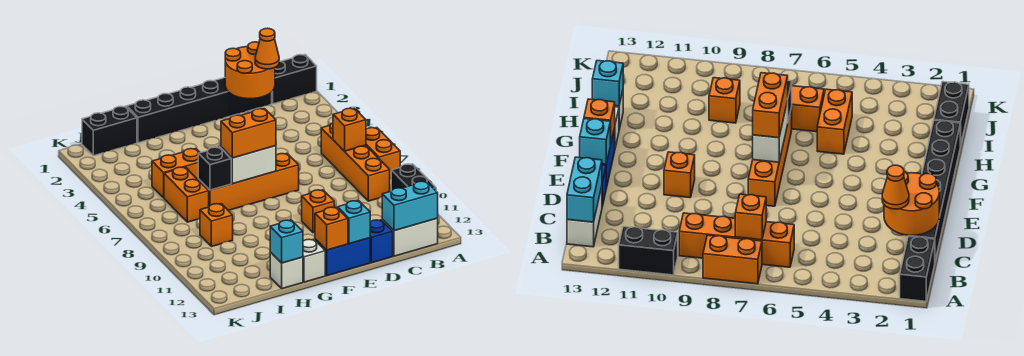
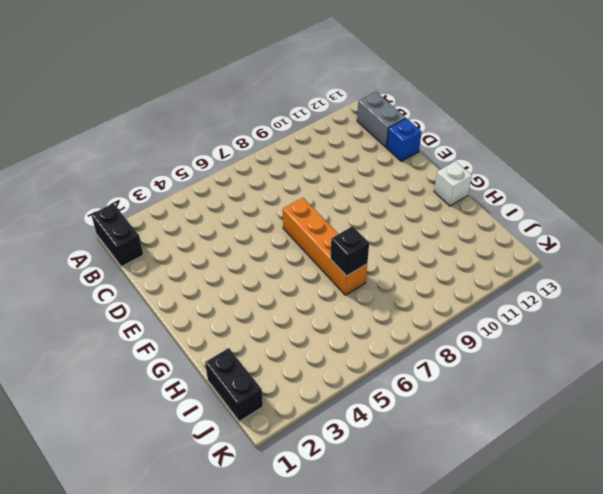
grey brick B13:C13 level 1 -> white brick B13:C13 level 1
none -> orange brick A7:A8 level 1
none -> black brick A10:A11 level 1
none -> orange brick B6:B9 level 1

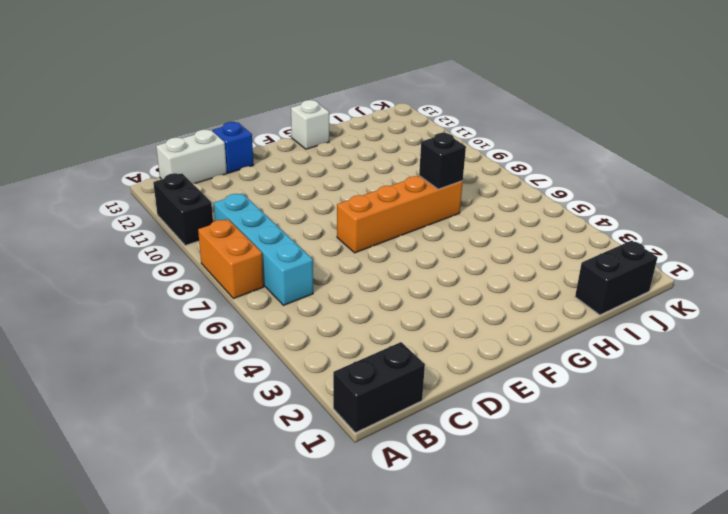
cyan brick B6:B9 level 1 -> orange brick B6:B9 level 1
none -> black brick C1:H1 level 1
none -> orange brick E10 level 1
none -> blue brick E13:F13 level 1

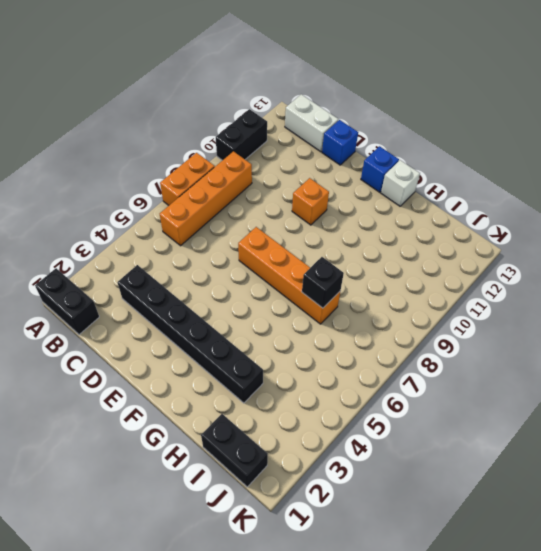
black brick C3:H3 level 1 -> black brick C1:H1 level 1
blue brick F13 level 1 -> blue brick E13:F13 level 1
none -> orange brick H5:I5 level 1
none -> white brick H13 level 1
none -> orange brick I6:I7 level 1

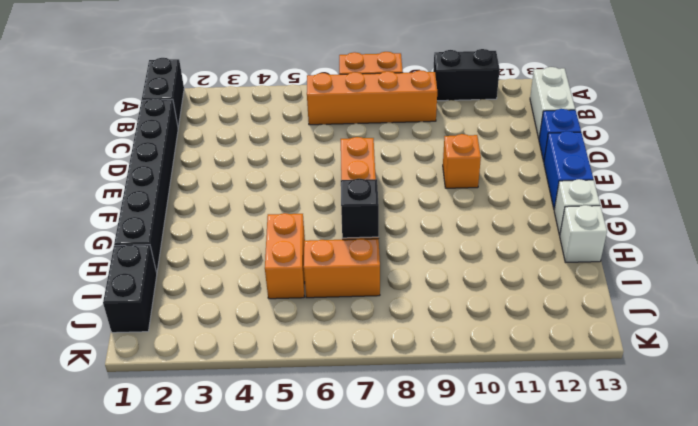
none -> orange brick I9 level 1
none -> orange brick B7 level 2
none -> cyan brick B13:C13 level 2

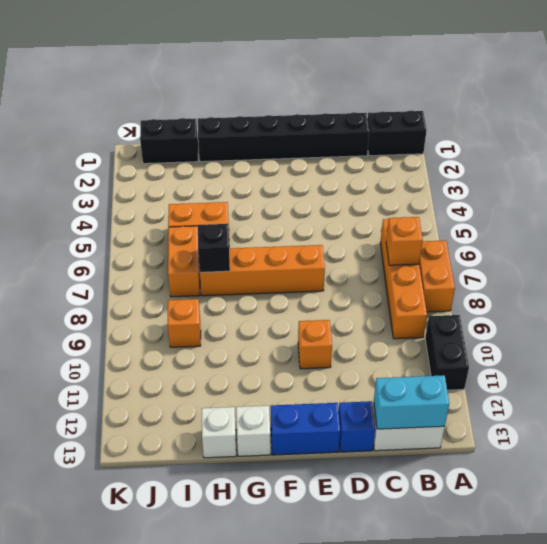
none -> orange round brick C1:D2 level 2
none -> cyan brick E13 level 2
none -> white brick F7:G7 level 2

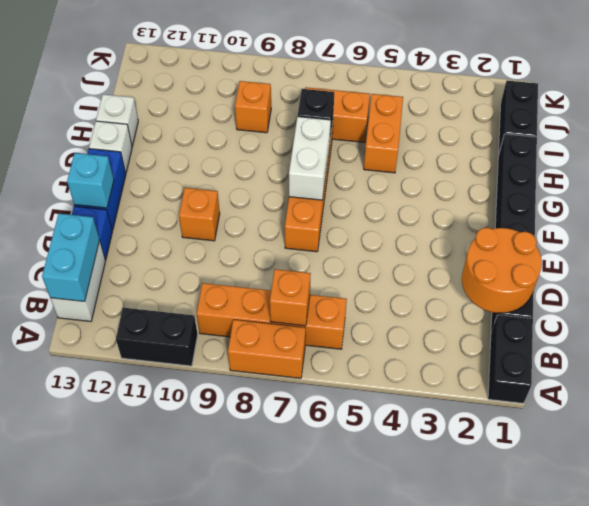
none -> orange brick F13 level 2
none -> cyan brick H13 level 2
none -> orange cone C2 level 3

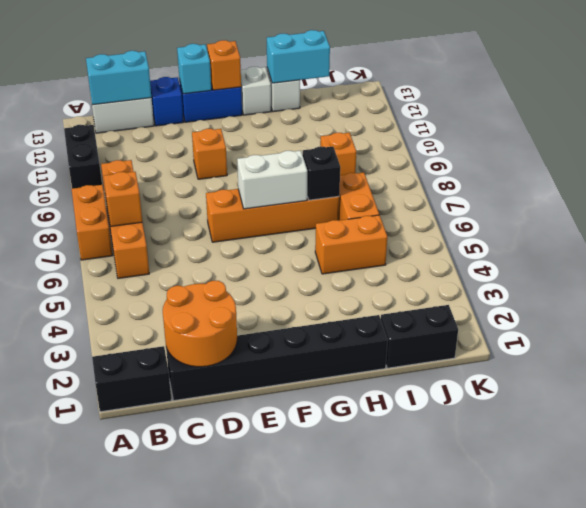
cyan brick H13:I13 level 2 -> cyan brick H13 level 2
none -> orange cone C2 level 3
none -> orange brick F7:G7 level 3

